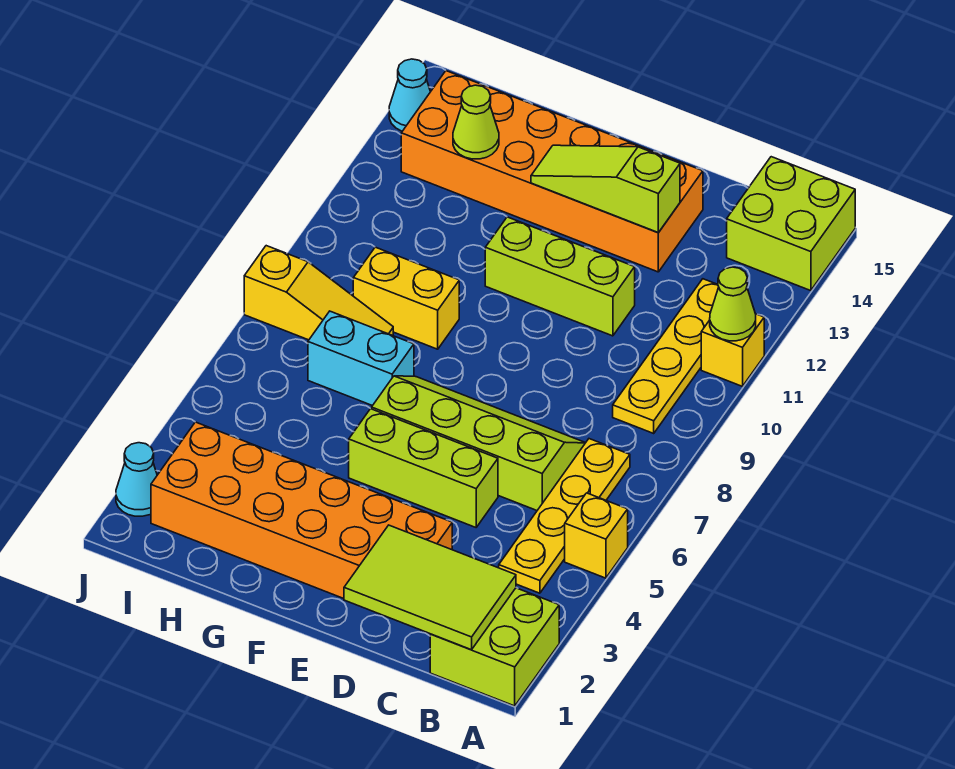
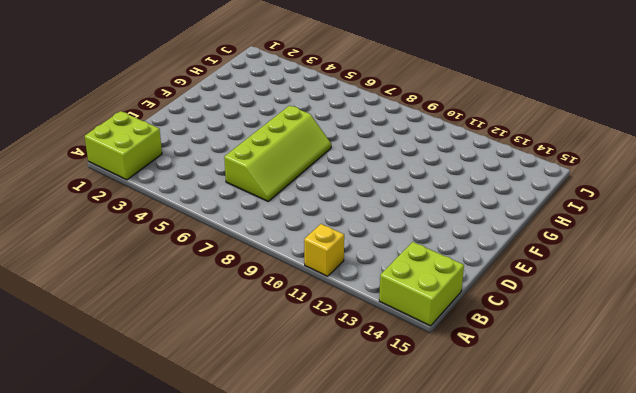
none -> yellow brick A5 level 1
none -> yellow plate B4:B7 level 1
none -> yellow plate B9:B12 level 1

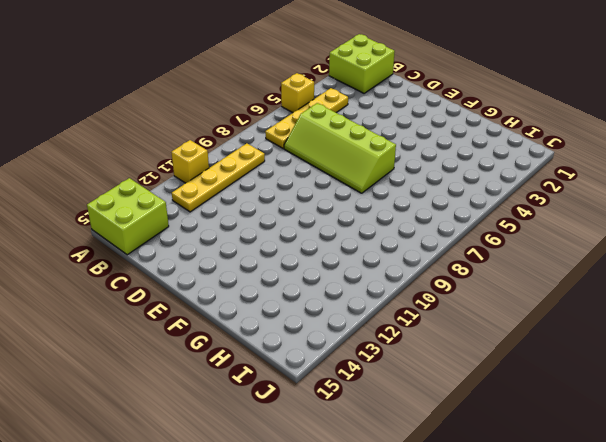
none -> orange brick D2:I3 level 1
none -> lime brick D5:F5 level 1
none -> lime brick D11:F11 level 1

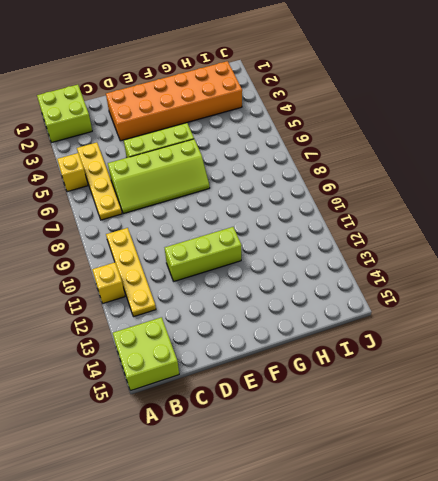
none -> orange brick D13:I14 level 1
none -> cyan brick G7:H7 level 1
none -> yellow brick G9:H9 level 1

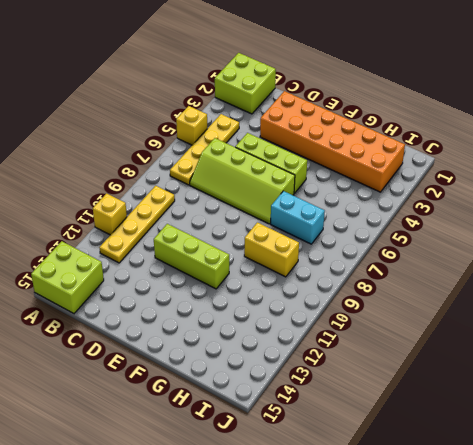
none -> orange brick D13:I14 level 1
none -> yellow slope H8:J8 level 1 top J
none -> cyan cone J2 level 1

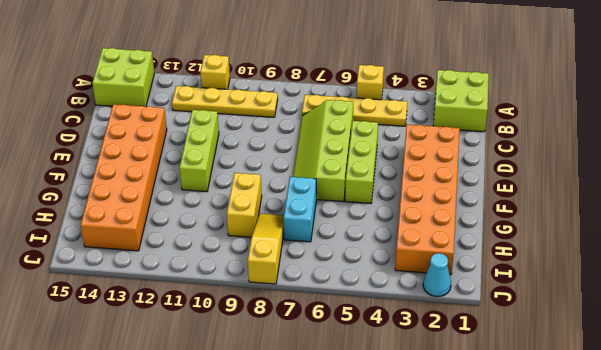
none -> cyan cone J14 level 1
none -> lime cone A11 level 2
none -> lime tile B1:D2 level 2

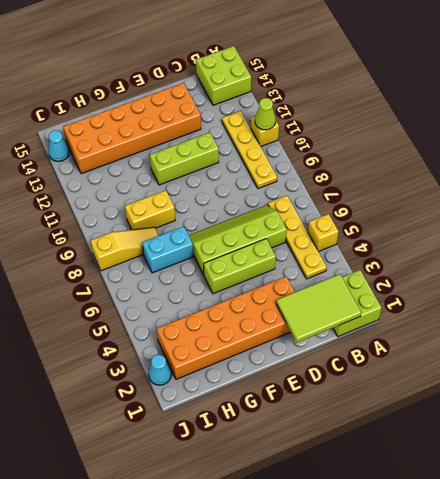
none -> lime slope D13:F13 level 2 top D
none -> lime cone H13 level 2

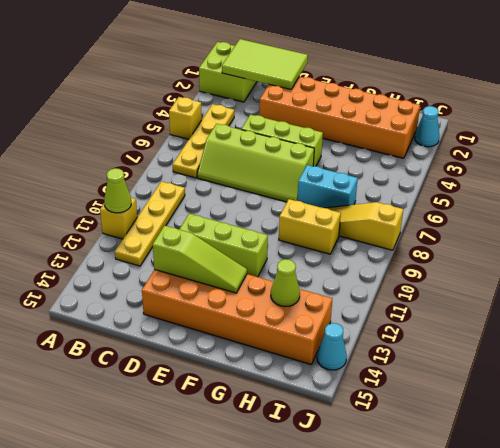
none -> lime brick A14:B15 level 1

